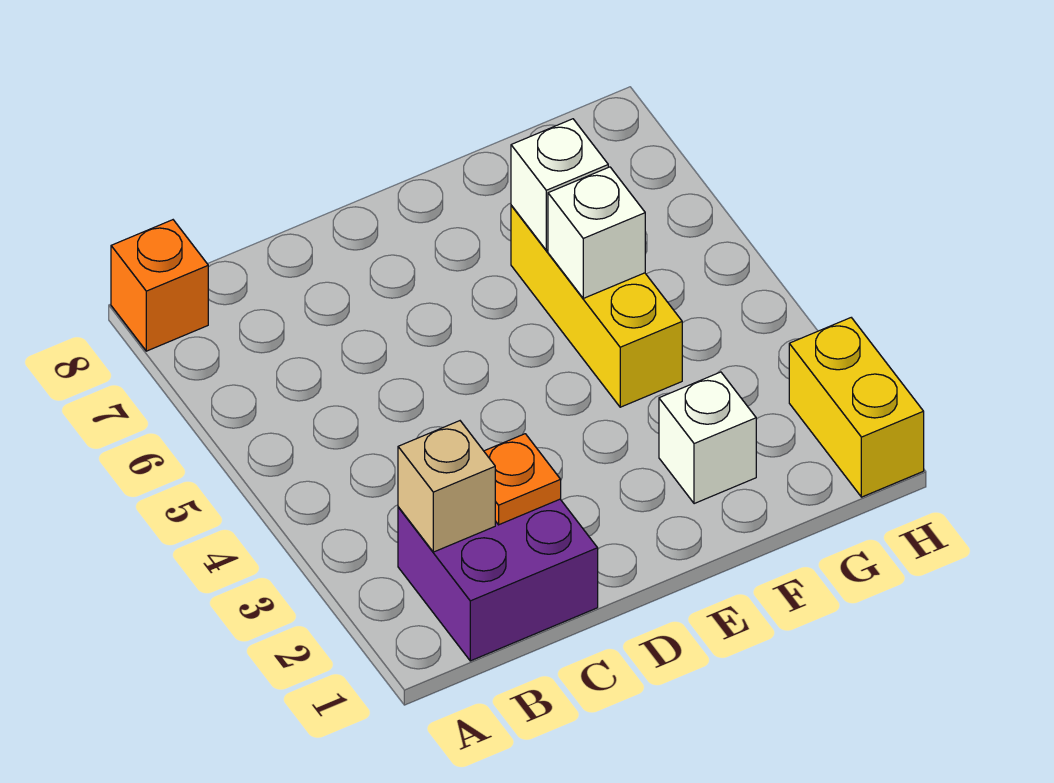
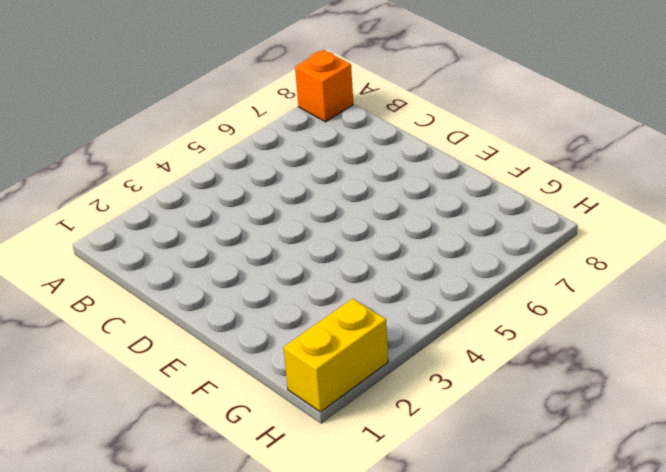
none -> purple brick B1:C2 level 1
none -> white brick F2 level 1

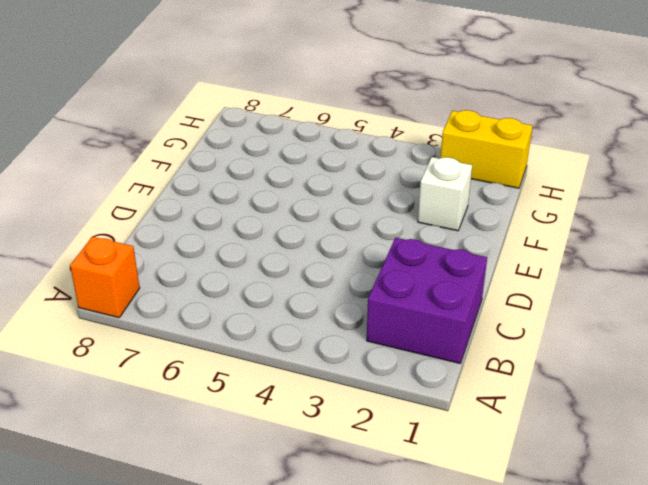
none -> yellow brick F4:F6 level 1
none -> tan brick B2 level 2

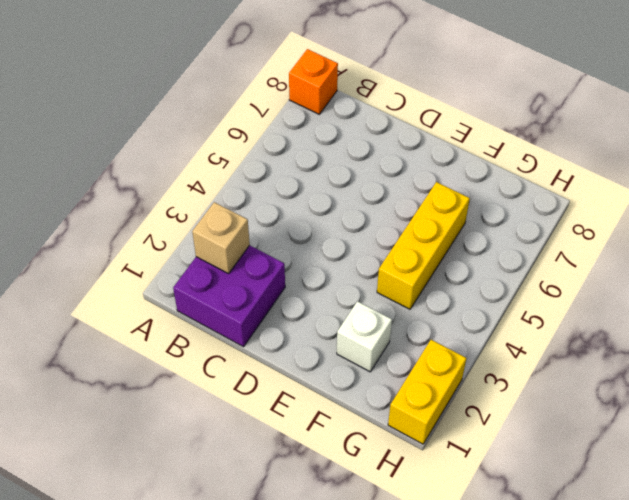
none -> orange plate C2 level 2
none -> white brick F5 level 2

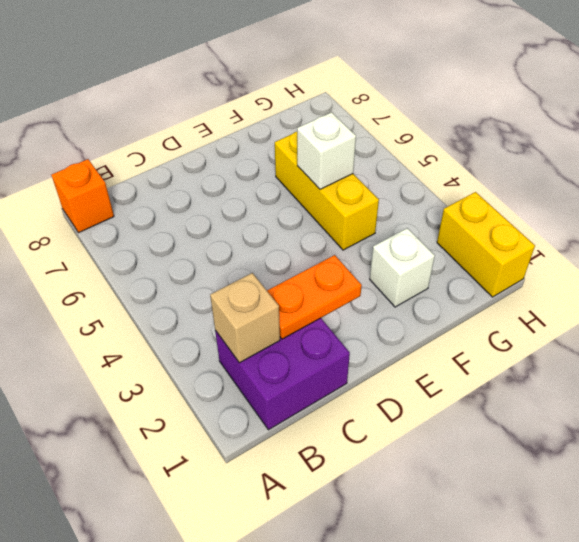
orange plate C2:D2 level 2 -> orange plate C2 level 2
none -> white brick F6 level 2

